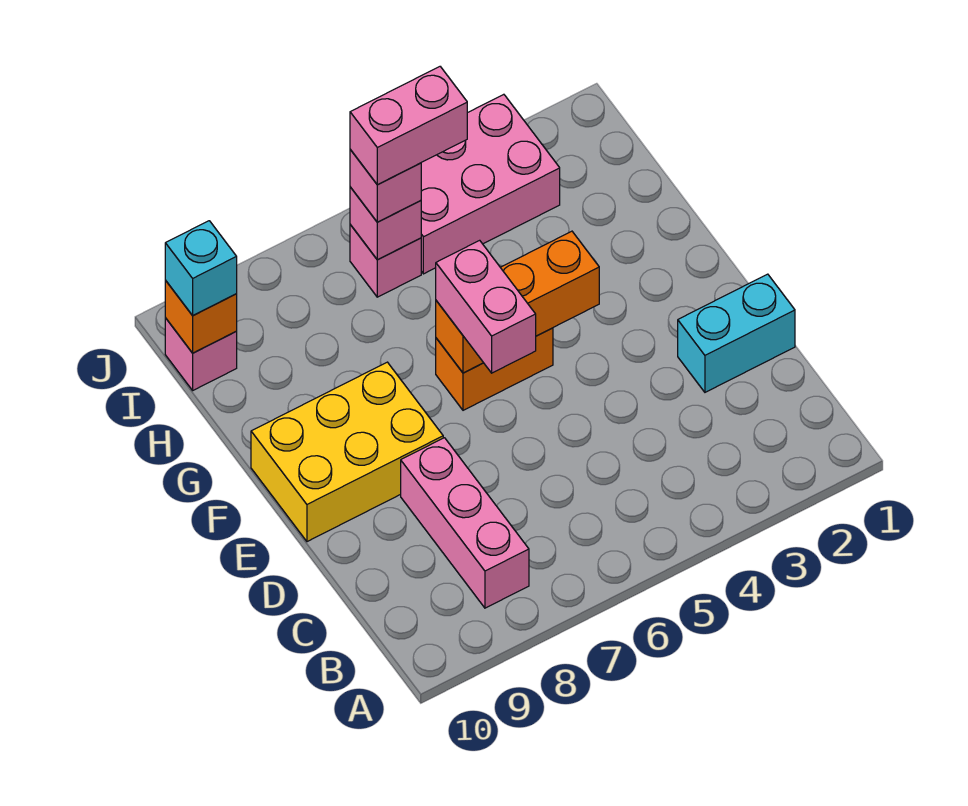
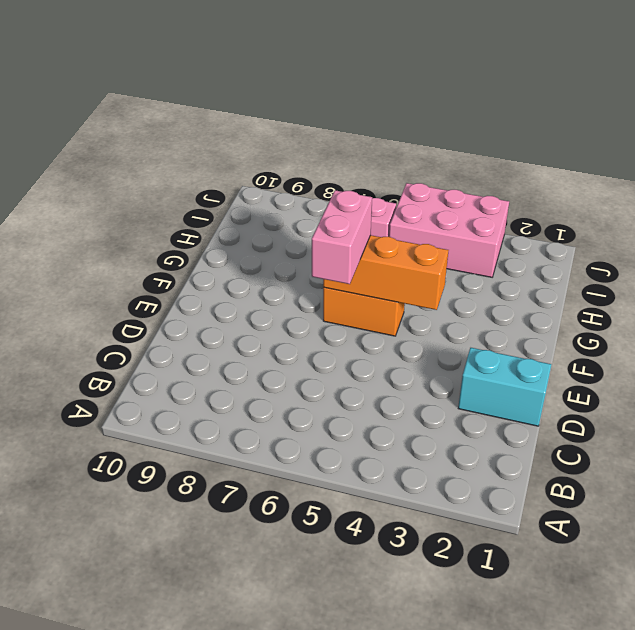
none -> pink brick B8:D8 level 1
none -> yellow brick E8:F10 level 1
none -> pink brick I10 level 1

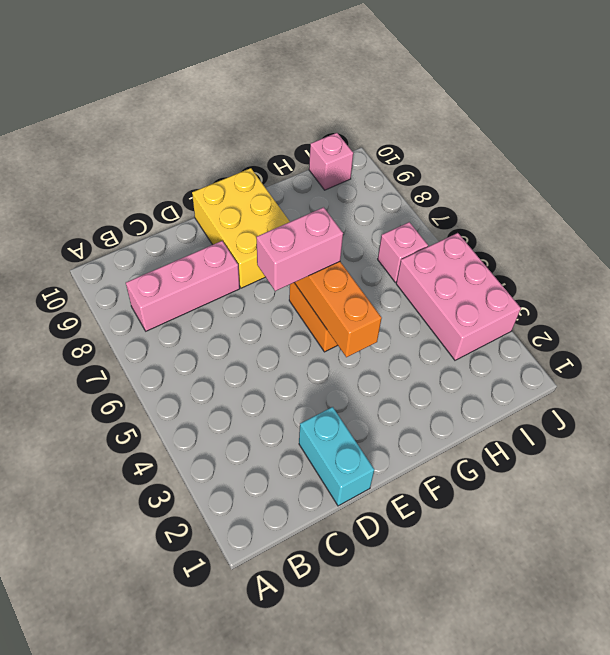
none -> pink brick I6 level 2
none -> orange brick I10 level 2
none -> pink brick I6 level 3

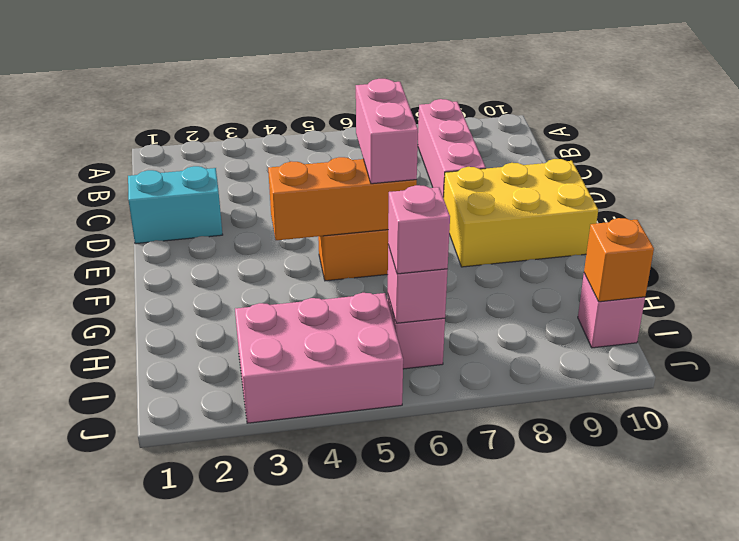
none -> cyan brick I10 level 3
none -> pink brick I5:I6 level 4

